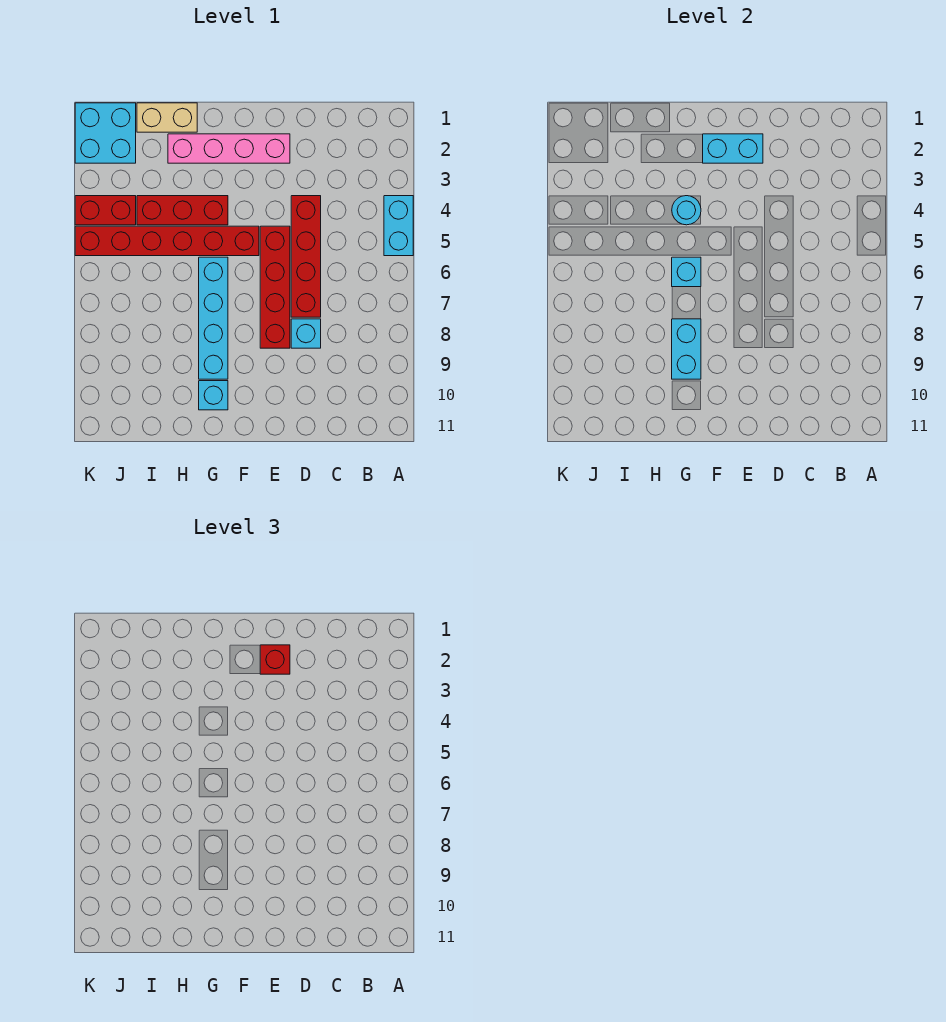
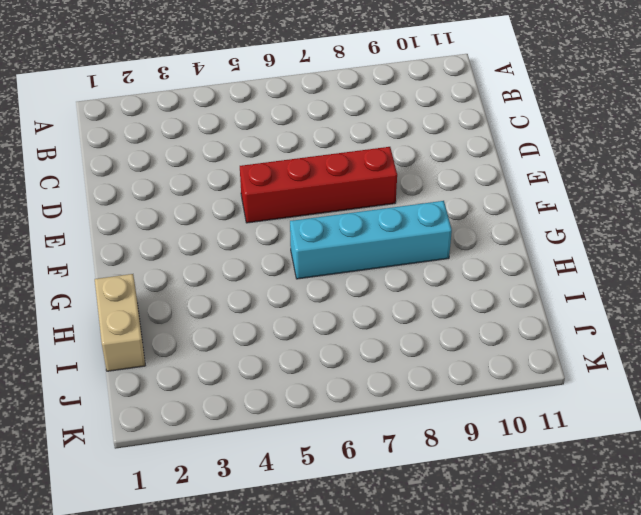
none -> cyan brick A4:A5 level 1
none -> red brick D4:D7 level 1
none -> cyan brick D8 level 1

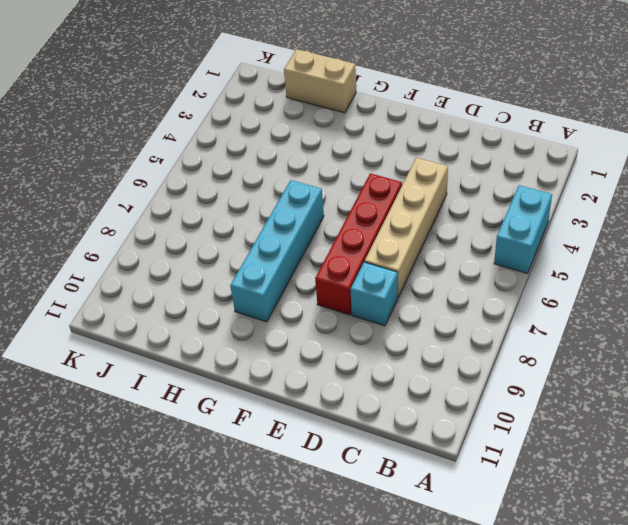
tan brick D4:D7 level 1 -> red brick D4:D7 level 1
none -> pink brick E2:H2 level 1
none -> red brick F5:K5 level 1
none -> red brick G4:I4 level 1

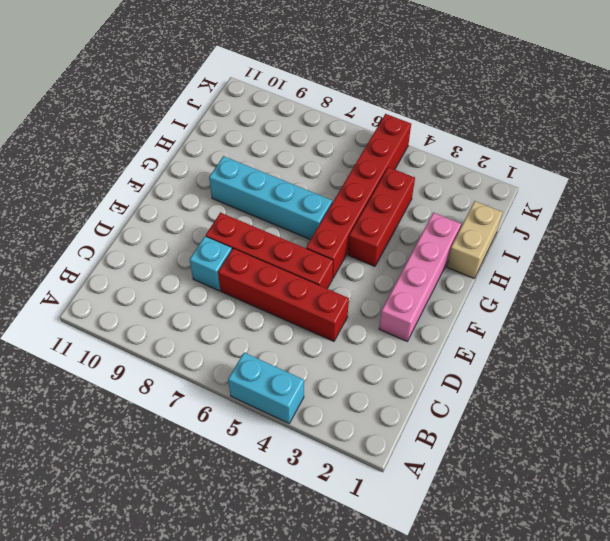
none -> cyan brick G10 level 1
none -> cyan brick J1:K2 level 1
none -> red brick J4:K4 level 1

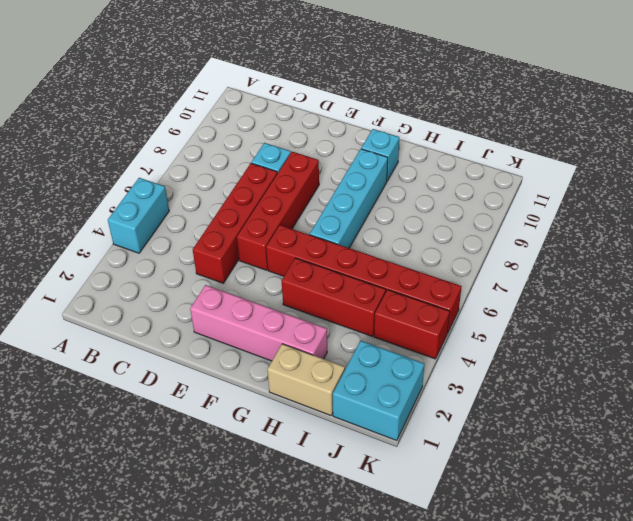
none -> cyan brick E2:F2 level 2
none -> cyan round brick G4 level 2
none -> cyan brick G6 level 2

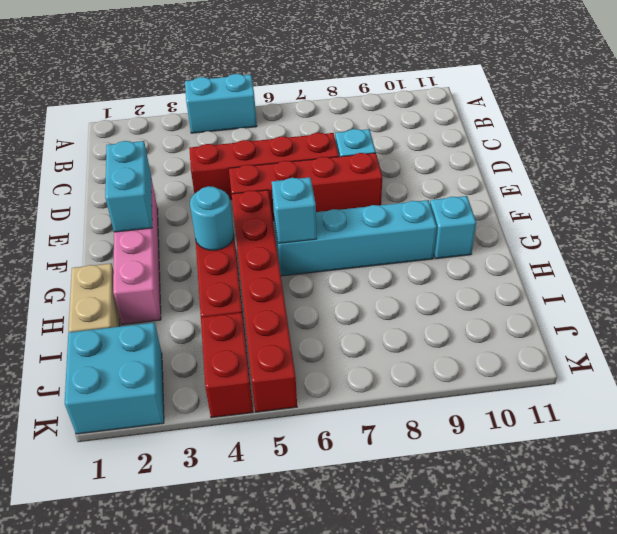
none -> cyan brick G8:G9 level 2
none -> red brick E2 level 3

